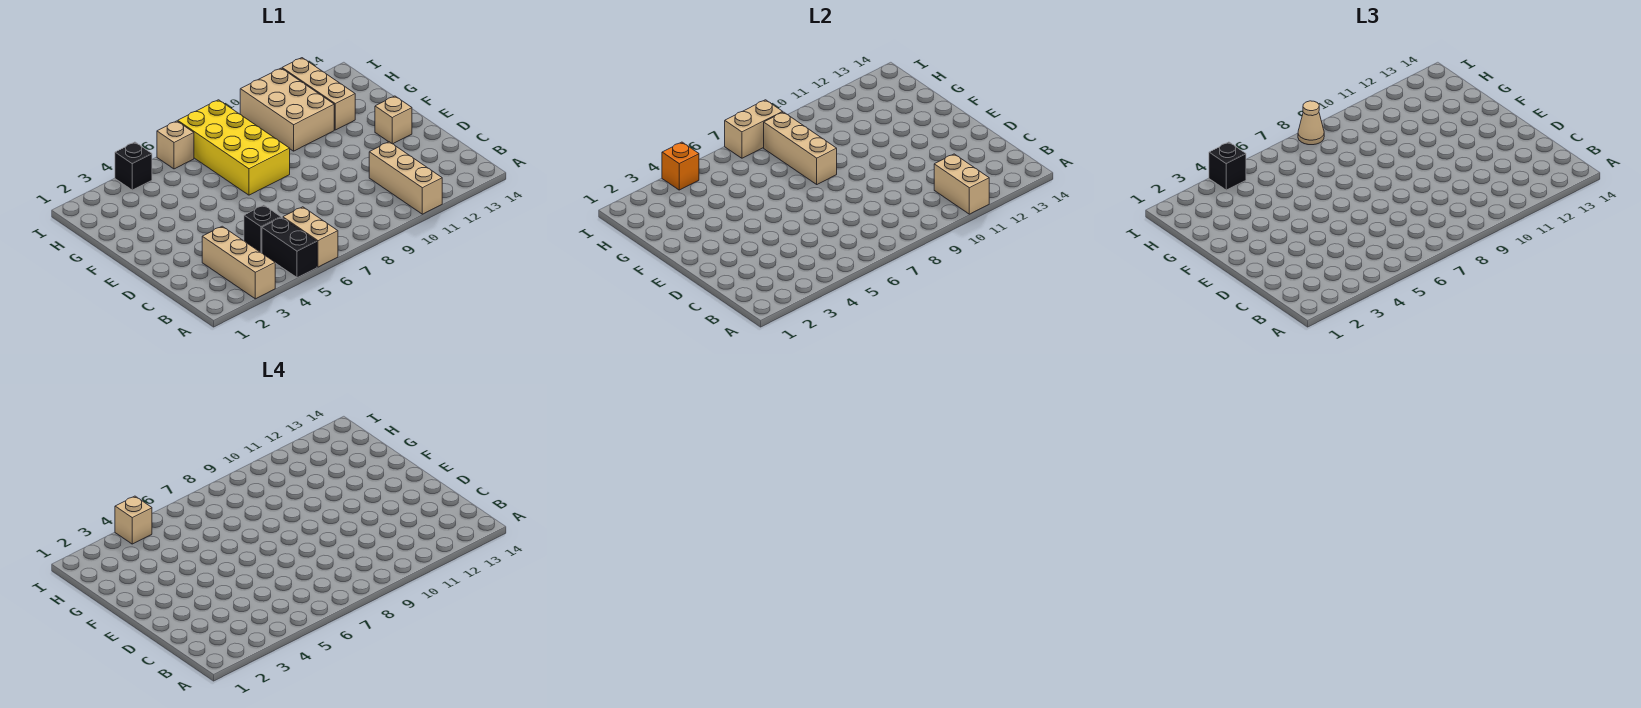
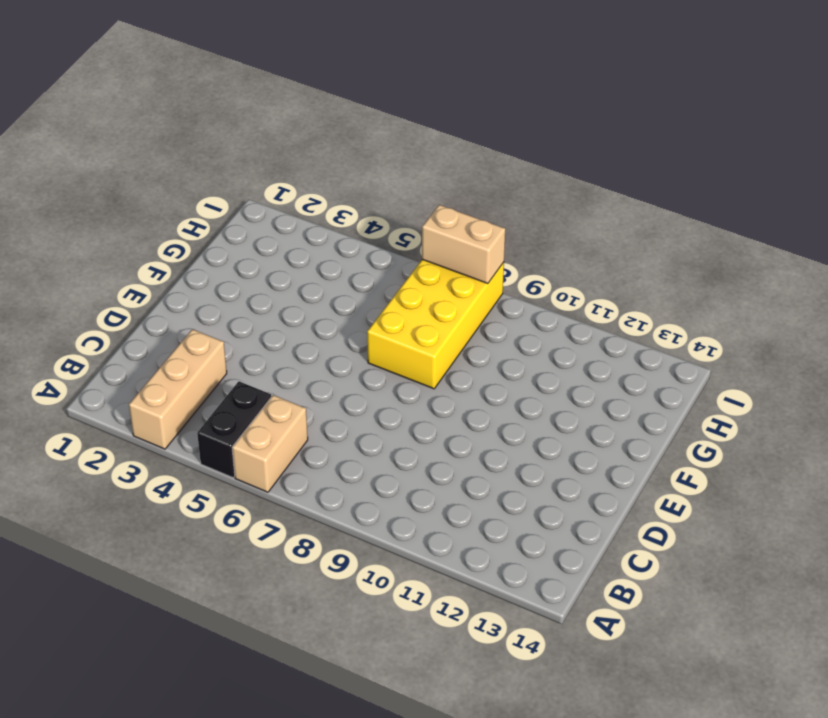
none -> tan brick A11:C11 level 1
none -> black brick C5 level 1
none -> tan brick E13 level 1

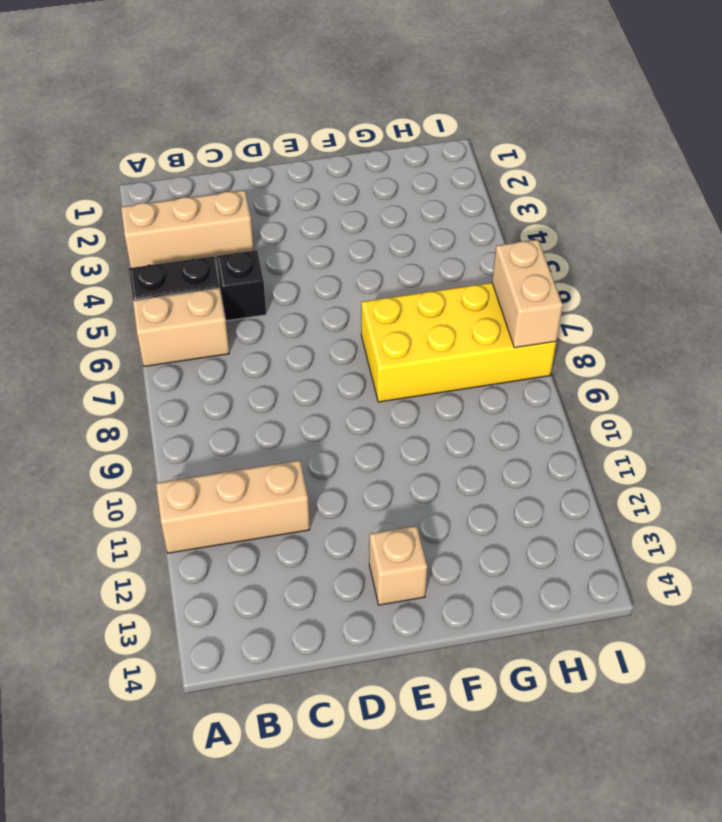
none -> tan brick G10:I11 level 1
none -> tan brick G12:I12 level 1
none -> black brick I4 level 1

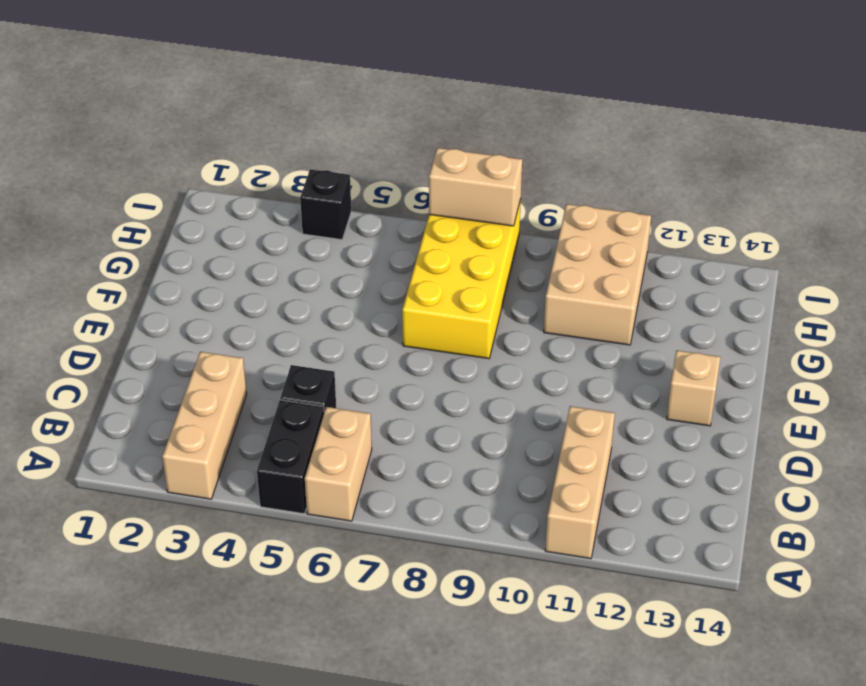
none -> tan brick G12:I12 level 1
none -> tan brick I6 level 1
none -> tan brick A11:B11 level 2

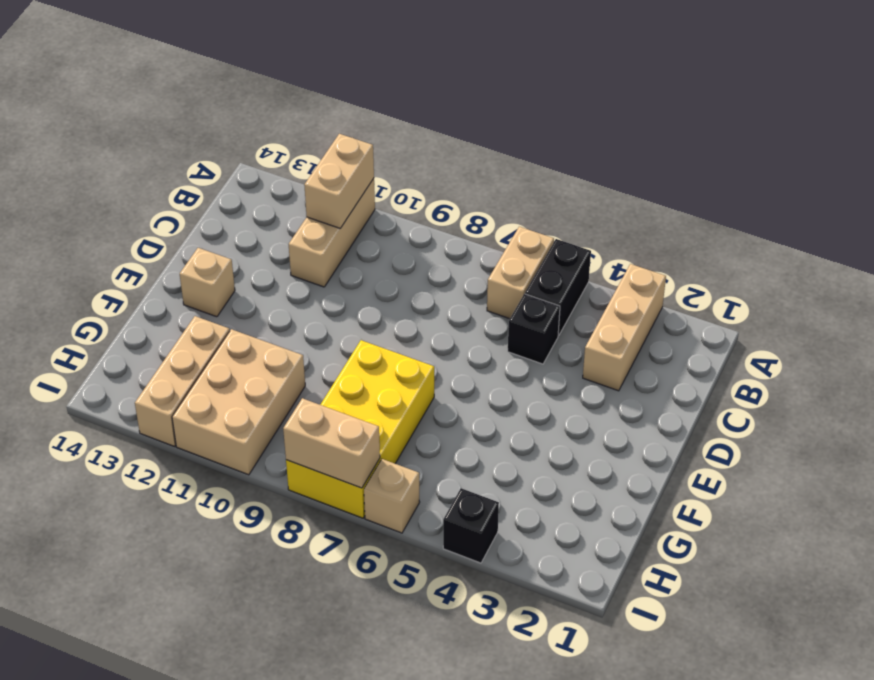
none -> tan brick F8:H8 level 2
none -> orange brick I4 level 2
none -> black brick I4 level 3

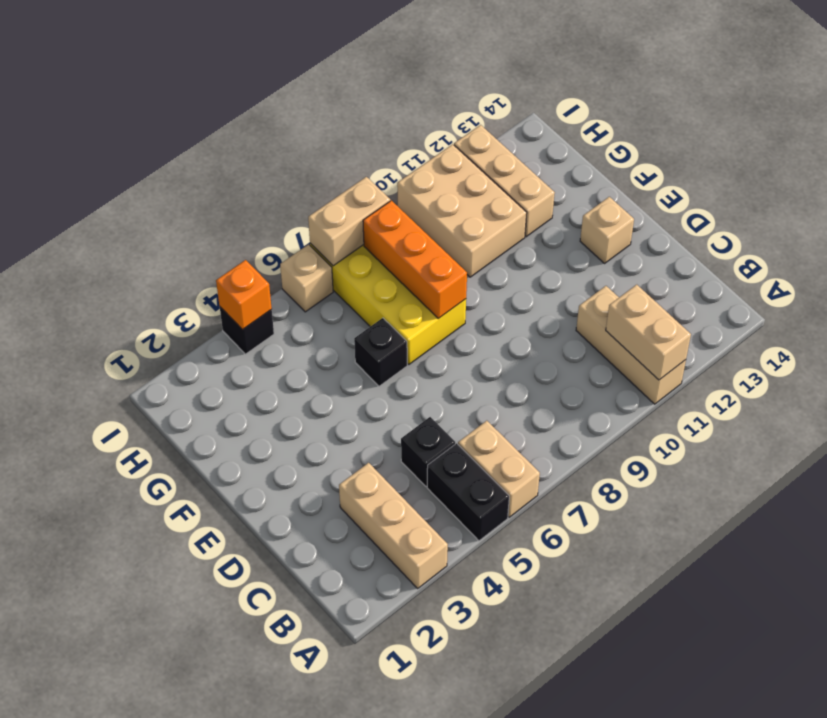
black brick F6 level 1 -> black brick I4 level 3
orange brick F8:H8 level 2 -> tan brick F8:H8 level 2
none -> tan cone I8 level 3
none -> tan brick I4 level 4

